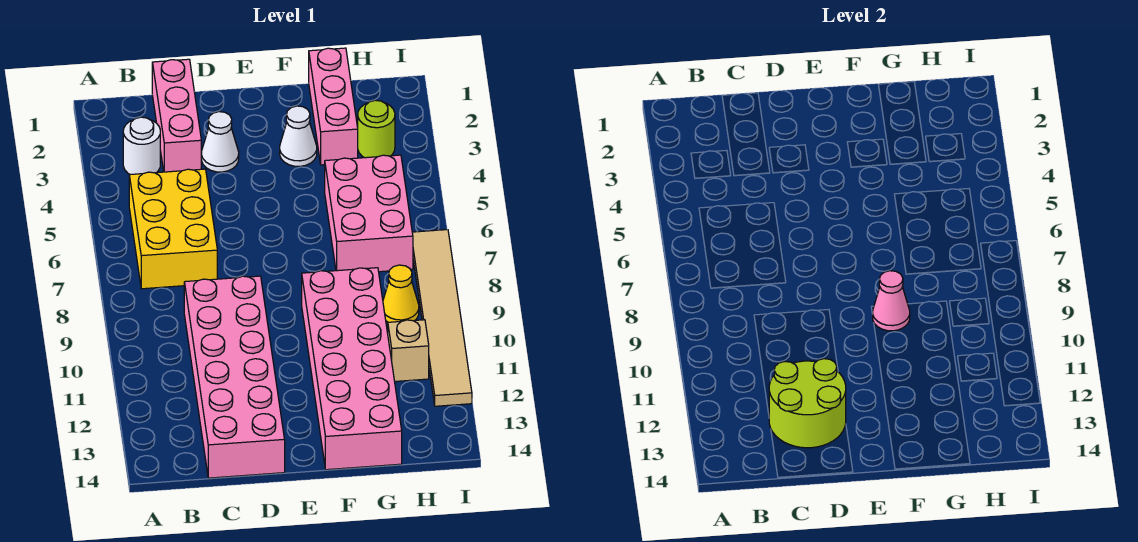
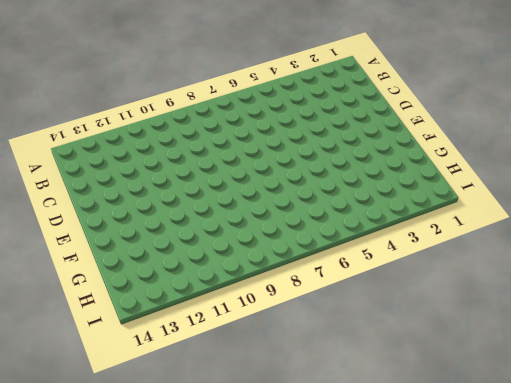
none -> white round brick B3 level 1
none -> yellow brick B5:C7 level 1
none -> pink brick C1:C3 level 1

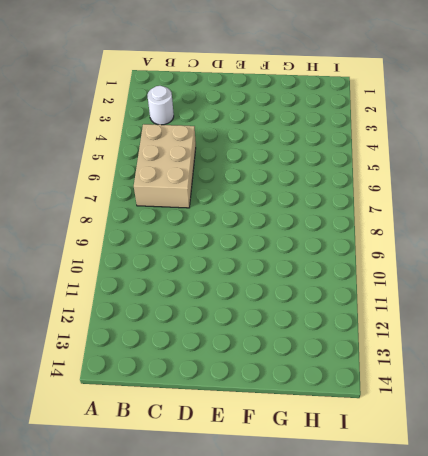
tan brick B5:C7 level 1 -> yellow brick B5:C7 level 1
none -> pink brick C1:C3 level 1
none -> pink brick C9:D14 level 1
none -> white cone D3 level 1

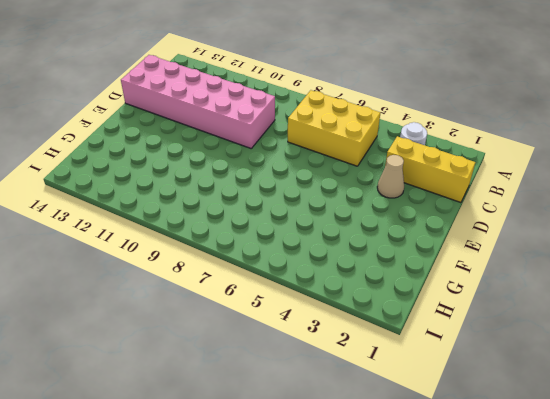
yellow brick C1:C3 level 1 -> pink brick C1:C3 level 1
tan cone D3 level 1 -> white cone D3 level 1
none -> white cone F3 level 1
none -> pink brick F9:G14 level 1
none -> pink brick G1:G3 level 1

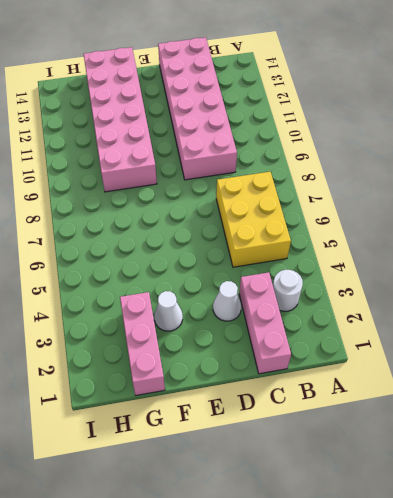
none -> pink brick G5:H7 level 1
none -> lime round brick H3 level 1
none -> yellow cone H9 level 1

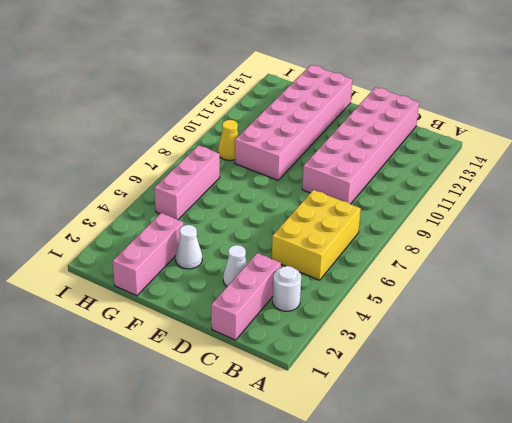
pink brick H5:H7 level 1 -> pink brick G5:H7 level 1
none -> lime round brick H3 level 1
none -> tan brick H11 level 1
none -> tan tile I7:I12 level 1

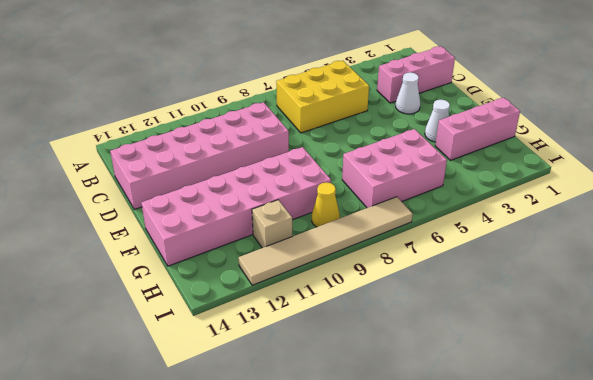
none -> white round brick B3 level 1
none -> lime round brick H3 level 1
none -> lime round brick C12:D13 level 2

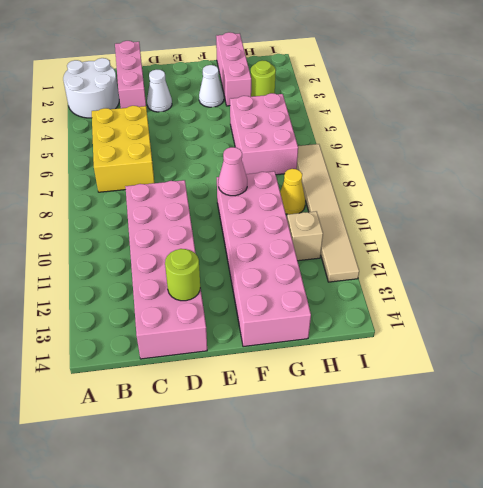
white round brick A2:B3 level 1 -> white round brick B3 level 1
lime round brick D13 level 2 -> lime round brick C12:D13 level 2

